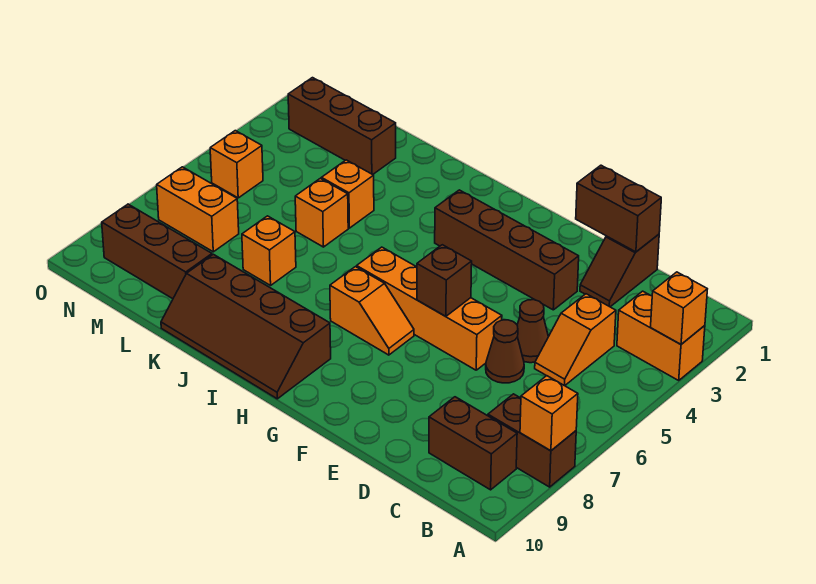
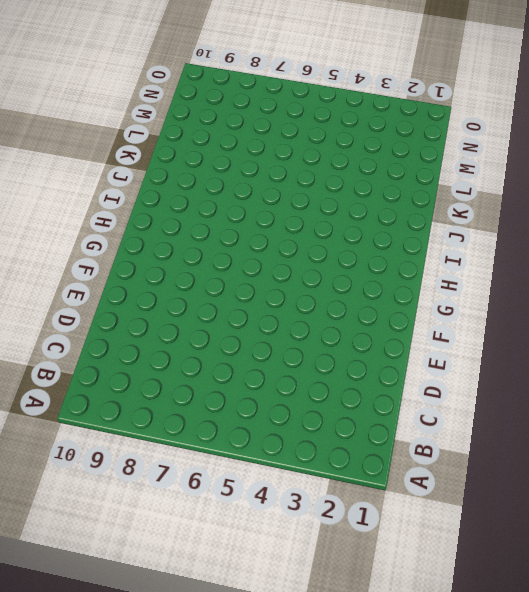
none -> orange brick A3:B3 level 1
none -> brown brick A8:B8 level 1
none -> brown brick B9:C9 level 1

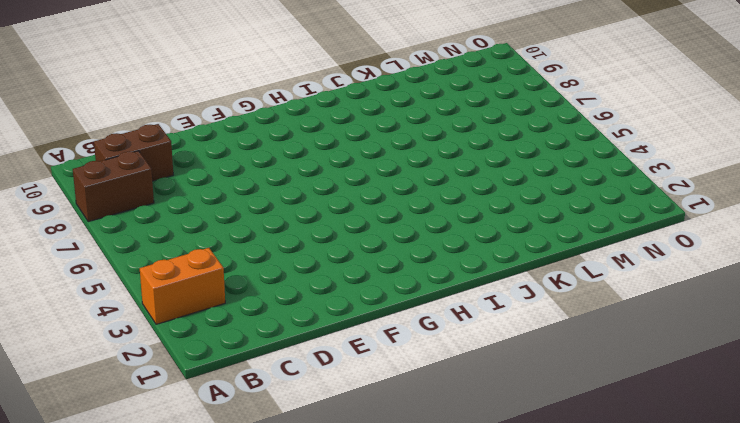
none -> orange slope C4:C5 level 1 top 4
none -> brown slope D1:D2 level 1 top 1
none -> brown cone D5 level 1

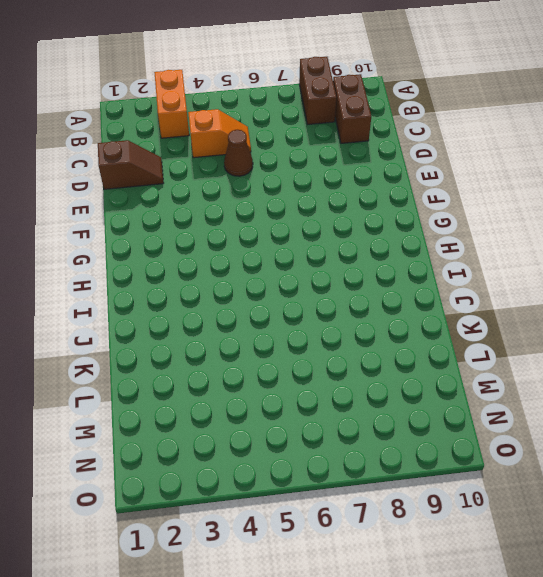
none -> brown cone D6 level 1
none -> brown brick E3:H3 level 1
none -> orange brick E6:H6 level 1

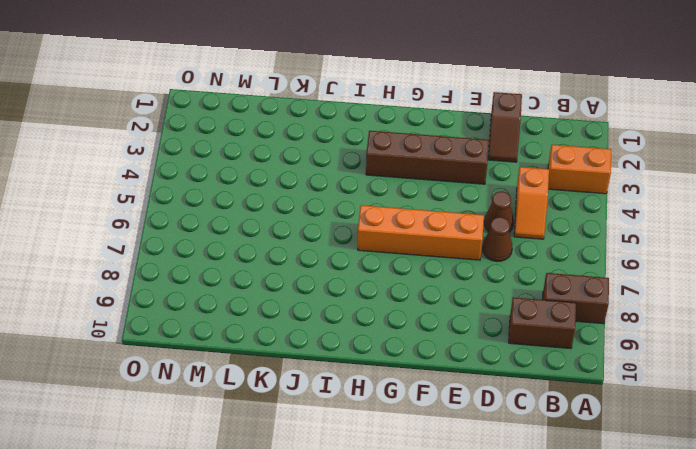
none -> orange slope G7:H7 level 1 top H
none -> brown slope H9:K10 level 1 top 9
none -> orange brick K4 level 1

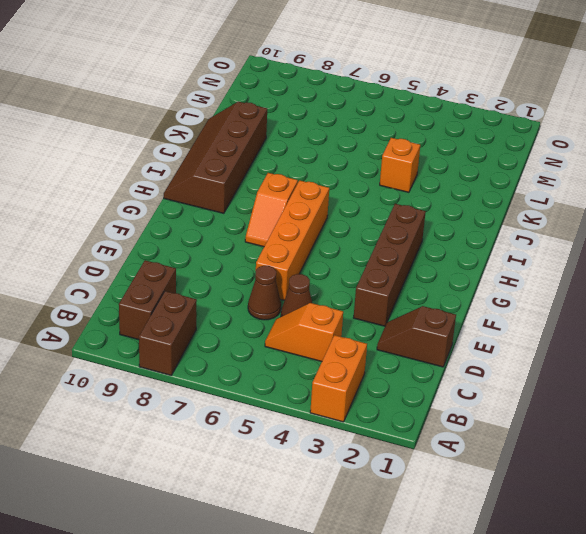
none -> orange brick K5 level 1
none -> orange brick K7 level 1
none -> brown brick L2:N2 level 1

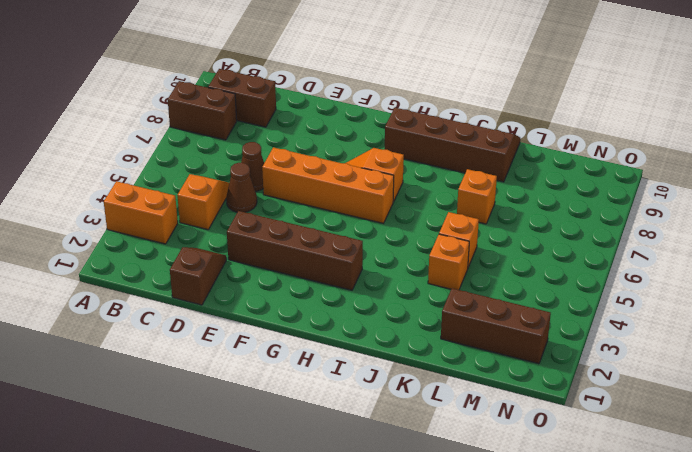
none -> brown brick L9:N9 level 1
none -> orange brick M7:N7 level 1
none -> orange brick N5 level 1

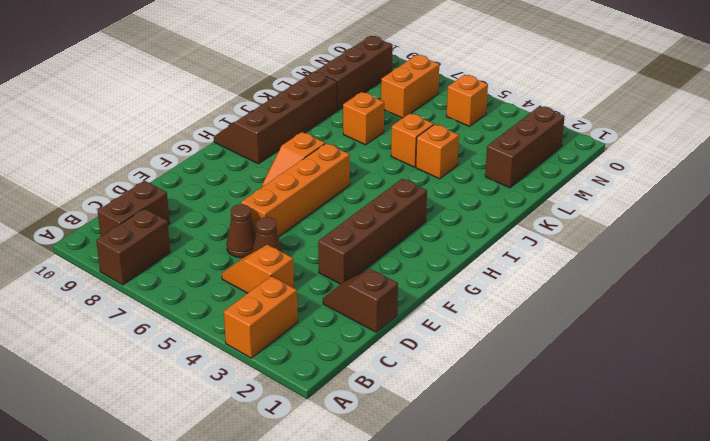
none -> orange brick A3 level 2
none -> orange brick A8 level 2
none -> brown brick D1:E1 level 2

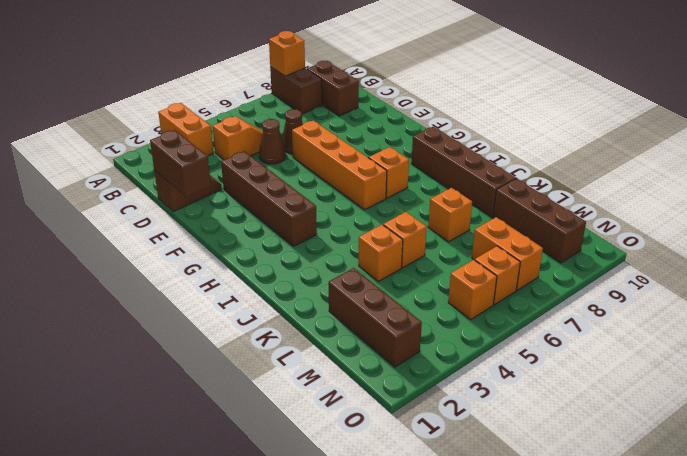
orange brick N6 level 1 -> orange brick A3 level 2
none -> brown brick F6 level 2

